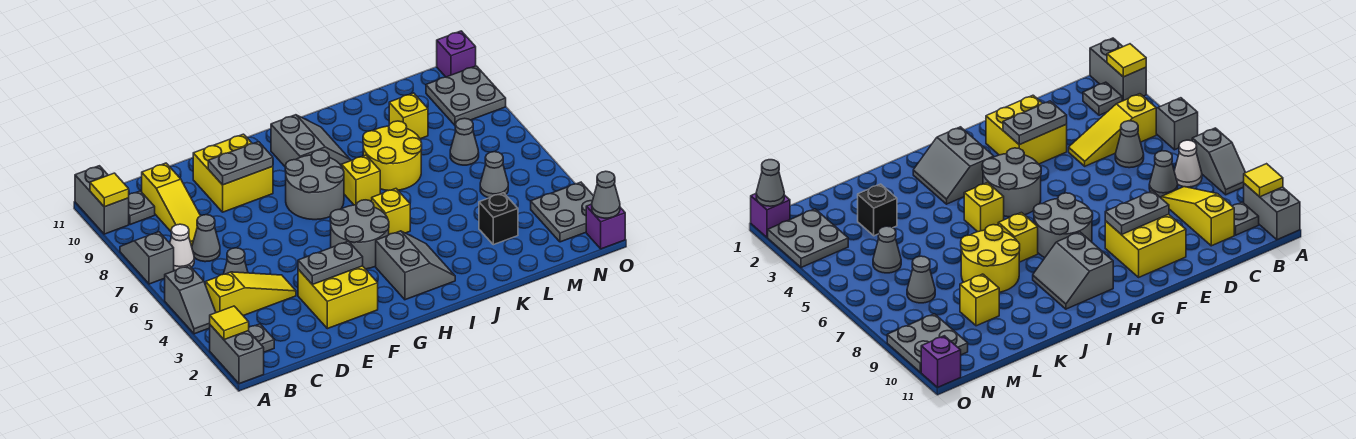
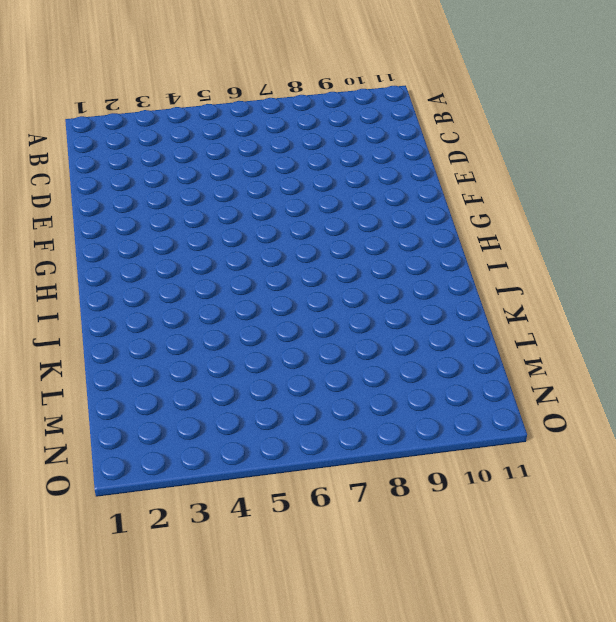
none -> grey brick A1:A2 level 1
none -> grey slope A4:A5 level 1 top 5
none -> grey slope A7:A8 level 1 top 7
none -> grey brick A10:A11 level 1

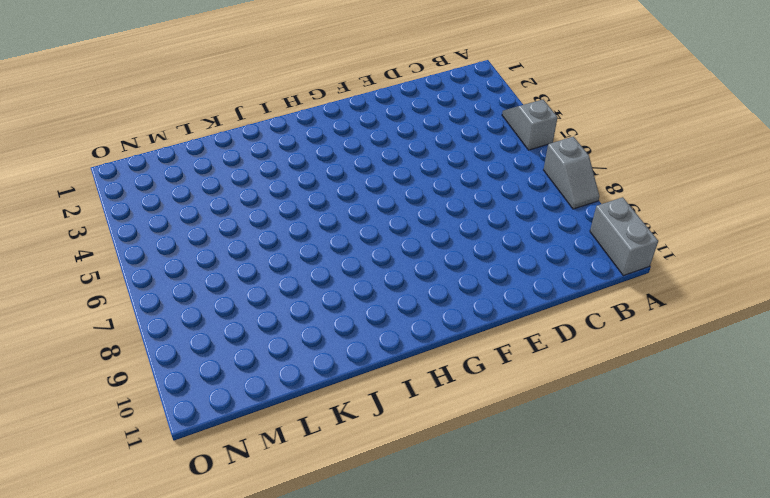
none -> grey brick A1:A2 level 1
none -> grey plate B2 level 1
none -> yellow slope B4:D4 level 1 top B
none -> white cone B7 level 1

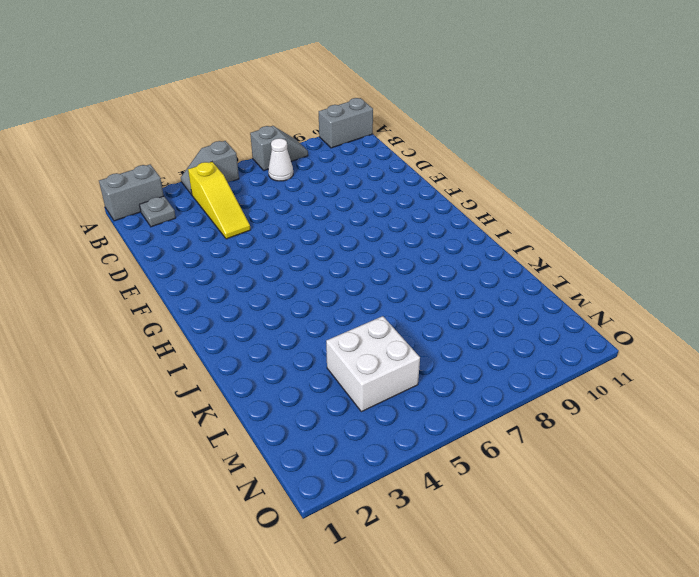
white brick L4:M5 level 1 -> grey cone M5 level 1
none -> grey plate B10 level 1
none -> grey cone C5 level 1
none -> grey cone C7 level 1
none -> yellow slope C8:C10 level 1 top 10

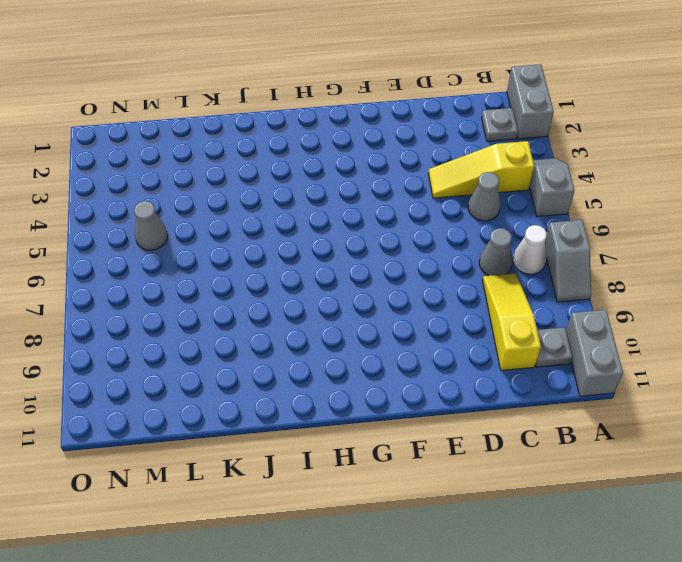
none -> yellow brick E2:F3 level 1
none -> yellow brick E9:F10 level 1
none -> grey round brick G4:H5 level 1
none -> grey round brick G7:H8 level 1

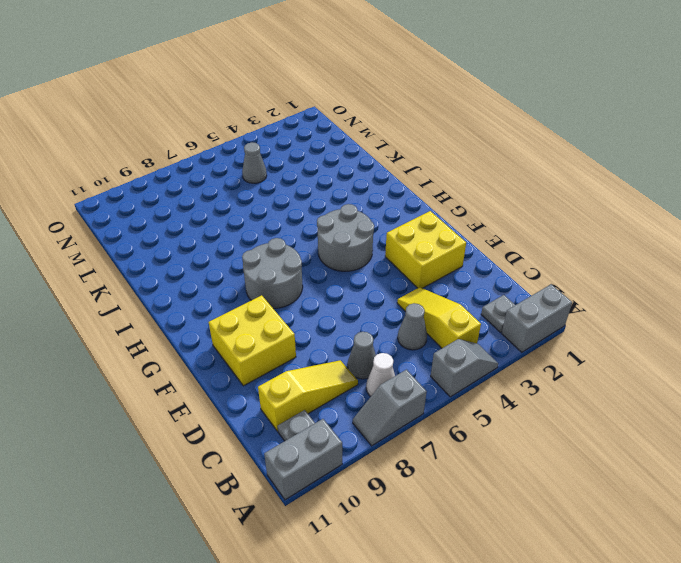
none -> grey slope H2:I3 level 1 top H
none -> grey slope H9:I10 level 1 top H
none -> yellow brick I5 level 1
none -> yellow brick I7 level 1

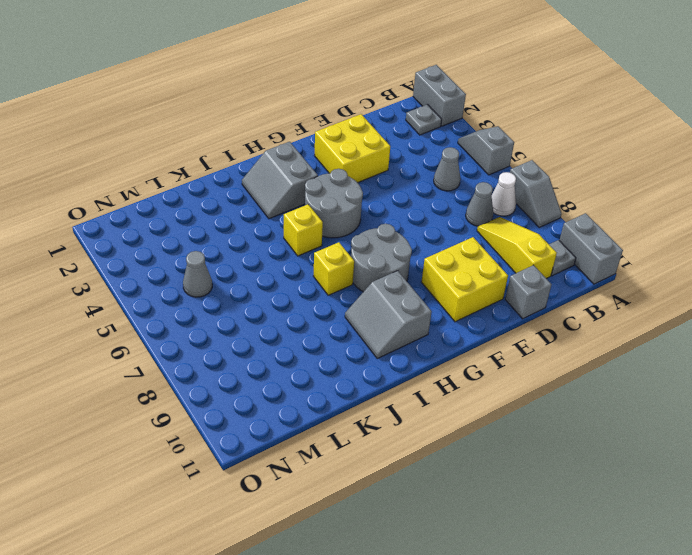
grey brick D11 level 1 -> none
none -> yellow slope B4:D4 level 1 top B
none -> yellow round brick J7:K8 level 1
none -> black brick L3 level 1
none -> yellow brick L9 level 1

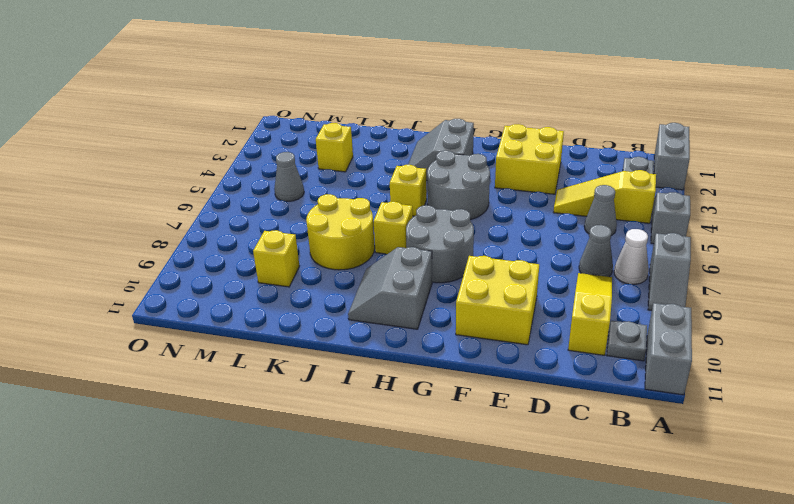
yellow brick L3 level 1 -> black brick L3 level 1
none -> grey cone M7 level 1
none -> grey plate N2:O3 level 1
none -> grey plate N9:O10 level 1
none -> purple brick O1 level 1

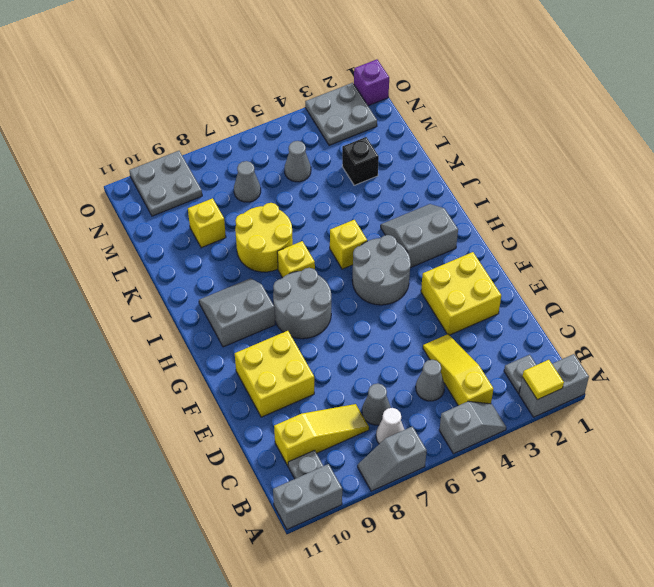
none -> purple brick O11 level 1
none -> yellow tile A10 level 2
none -> grey plate E3:F3 level 2
none -> grey plate E9:F9 level 2

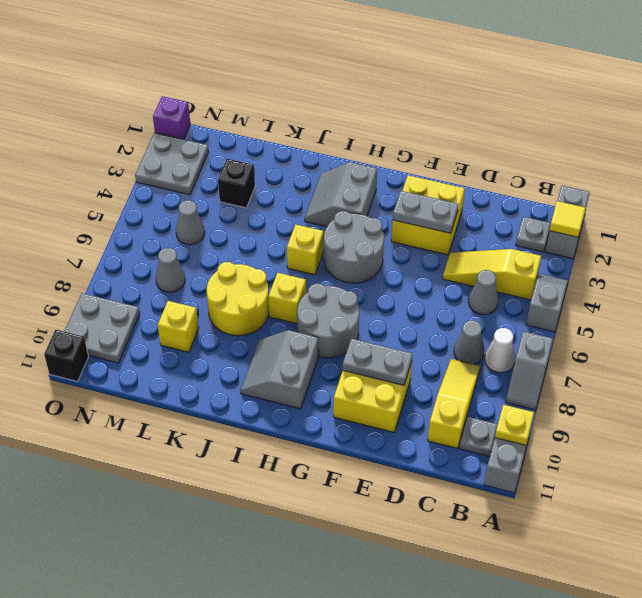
yellow plate A10 level 2 -> yellow tile A10 level 2
black brick O11 level 1 -> purple brick O11 level 1
none -> grey cone O1 level 2

